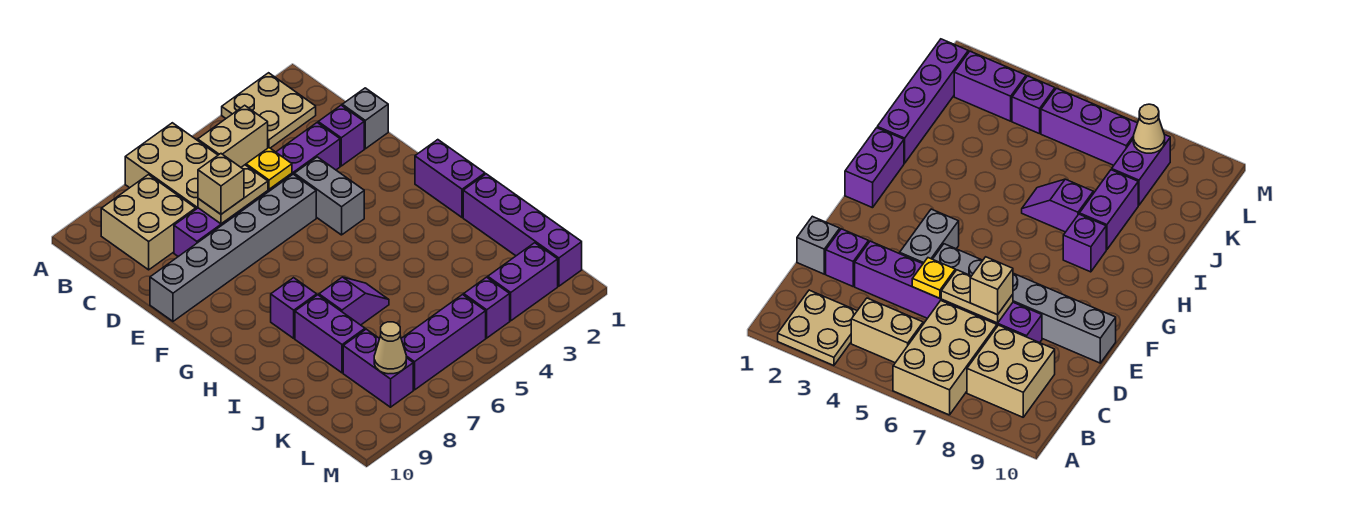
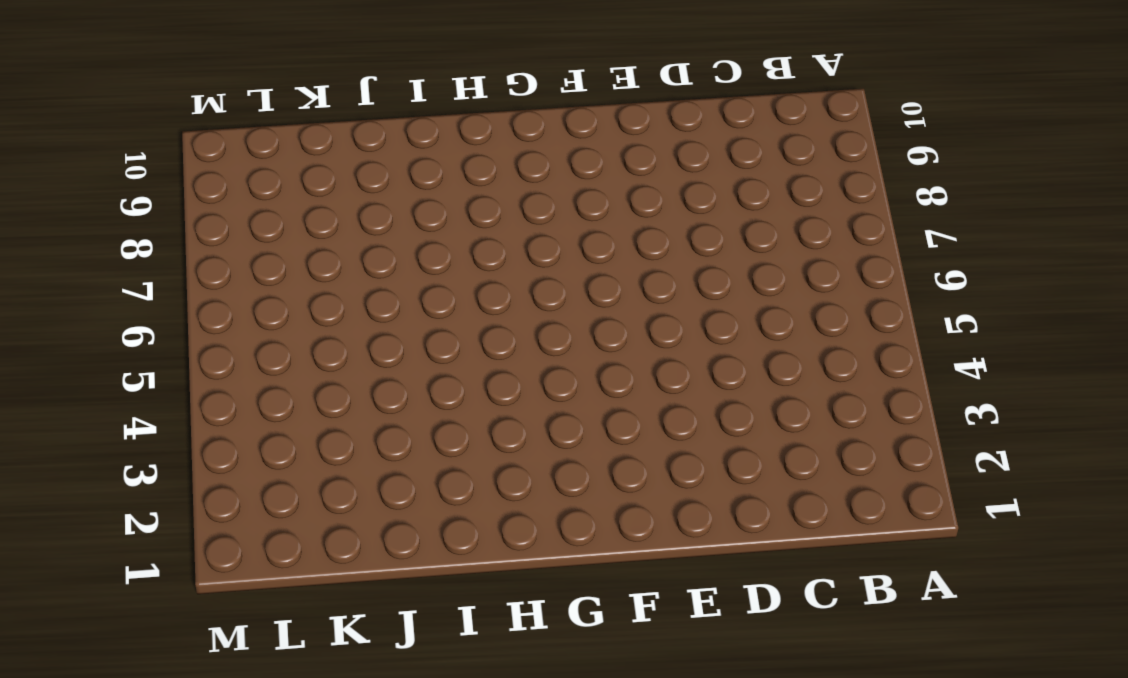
none -> tan plate A2:B3 level 1
none -> tan brick A6:C7 level 1
none -> tan brick B4:B5 level 1

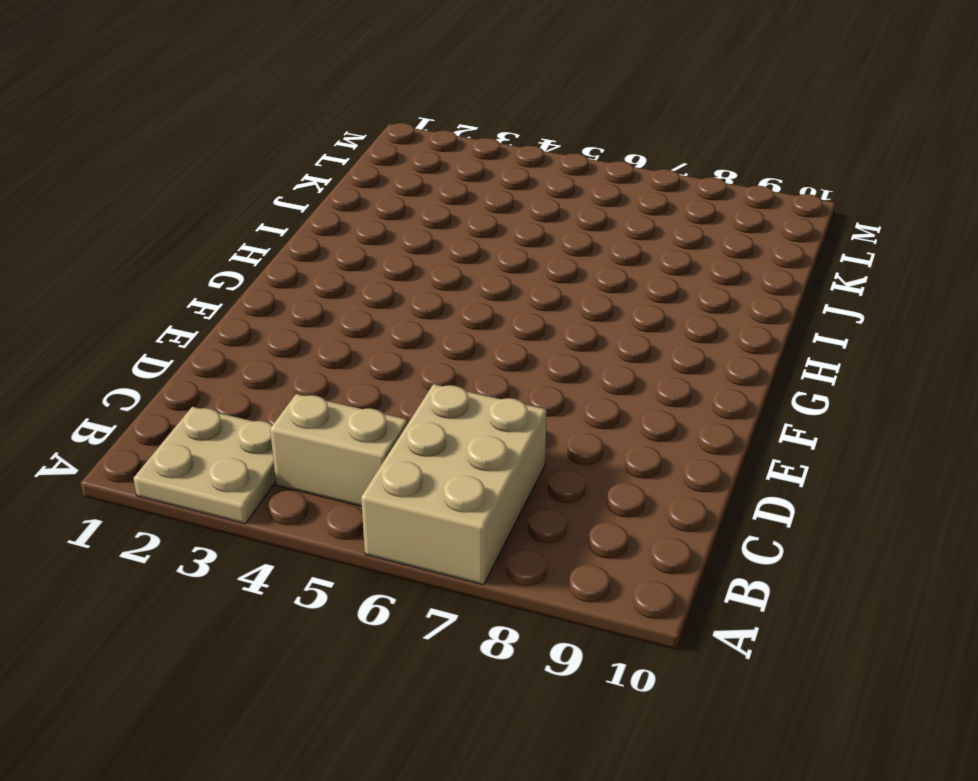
none -> tan brick B8:C9 level 1
none -> grey brick D1 level 1
none -> purple brick D2 level 1

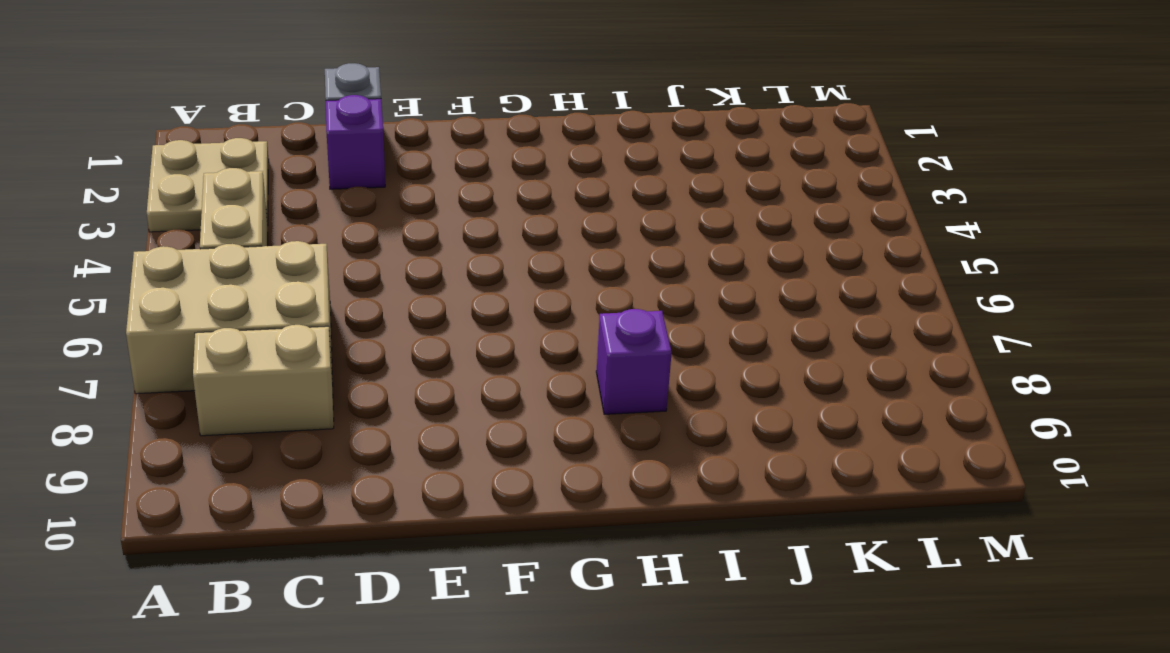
tan brick B8:C8 level 1 -> tan brick B8:C9 level 1
none -> purple brick D3:D8 level 1
none -> grey brick E4:F4 level 1
none -> grey brick E5:E10 level 1

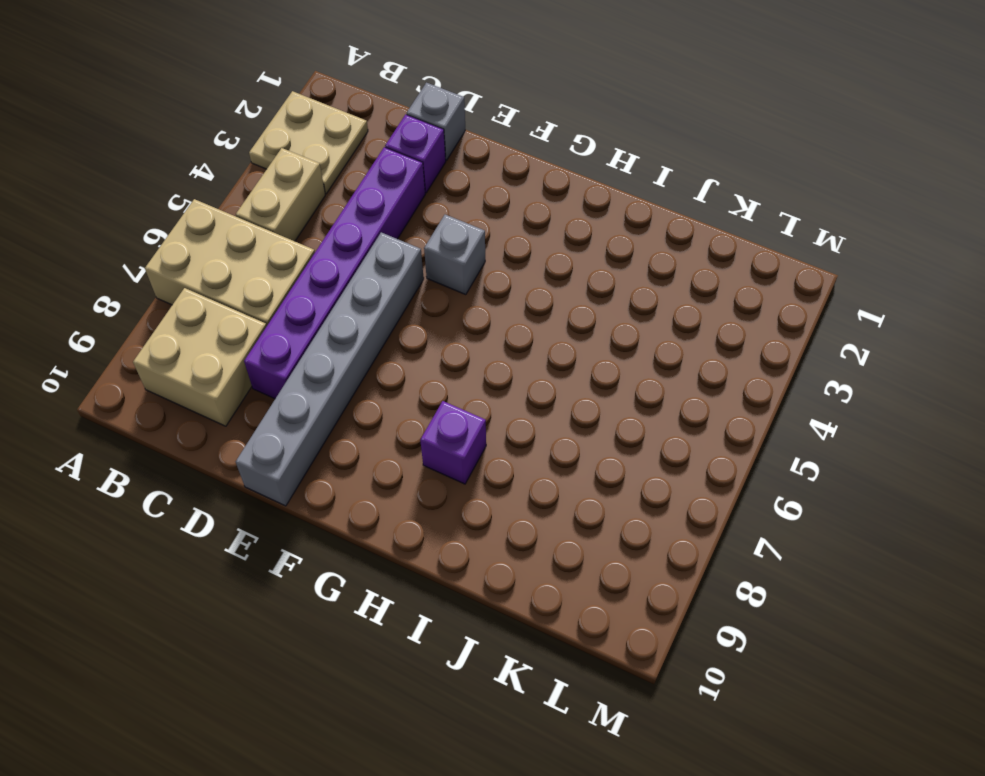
grey brick F4 level 1 -> grey brick E4:F4 level 1
none -> purple brick G1:H1 level 1
none -> purple brick I1:L1 level 1
none -> purple slope I6:I7 level 1 top 7

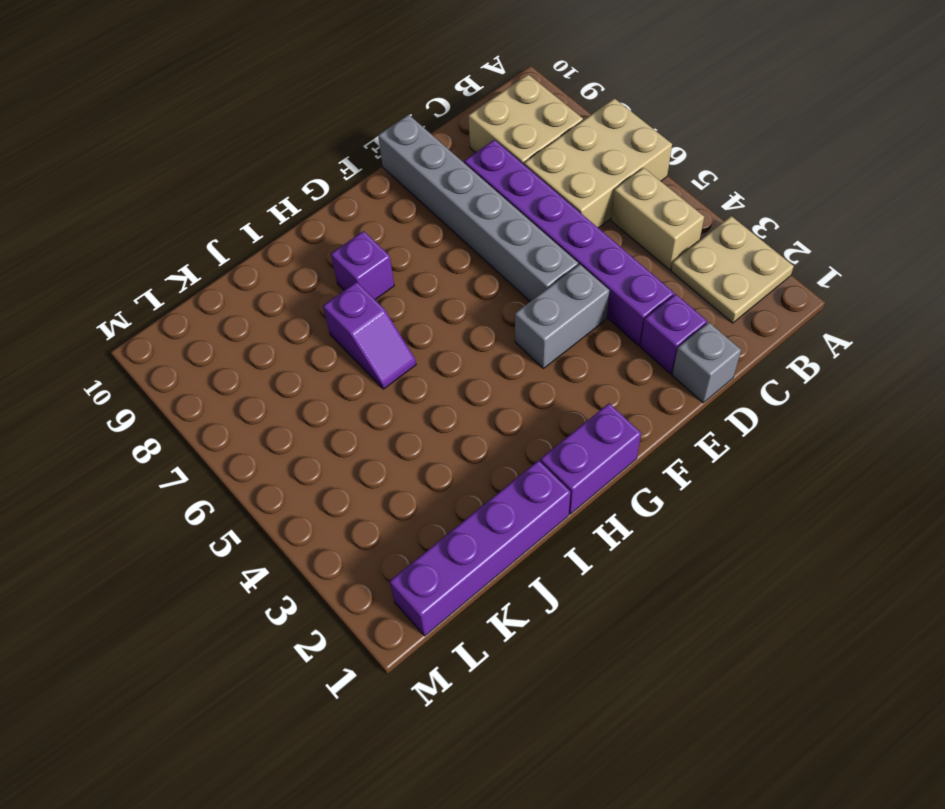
none -> purple brick I8:J8 level 1
none -> purple brick K8:L8 level 1
none -> purple brick L2:L3 level 1

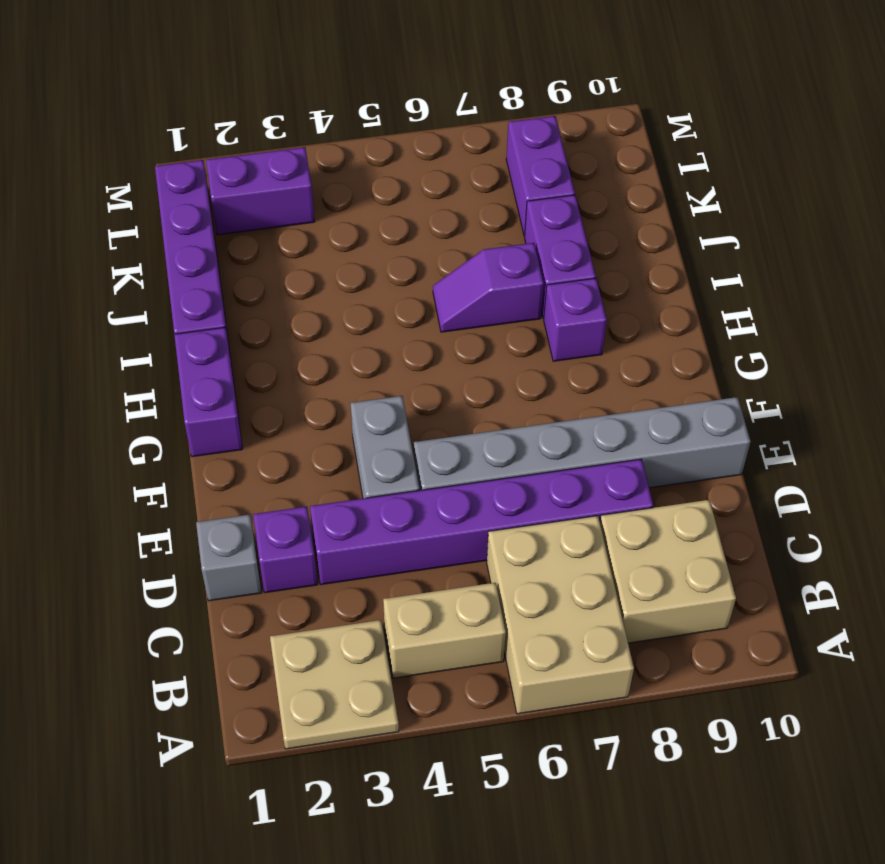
none -> purple brick L4 level 1
none -> purple brick L5:L7 level 1
none -> yellow plate D5 level 2

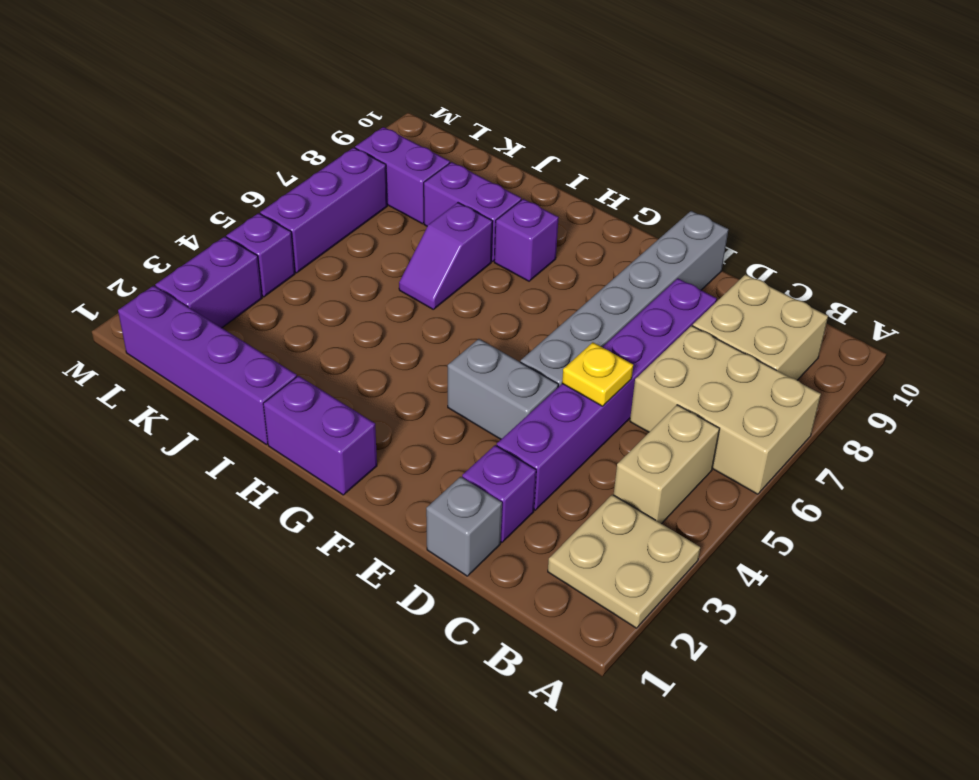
none -> tan plate D6:D7 level 2
none -> tan cone L8 level 2
none -> tan brick D7 level 3

